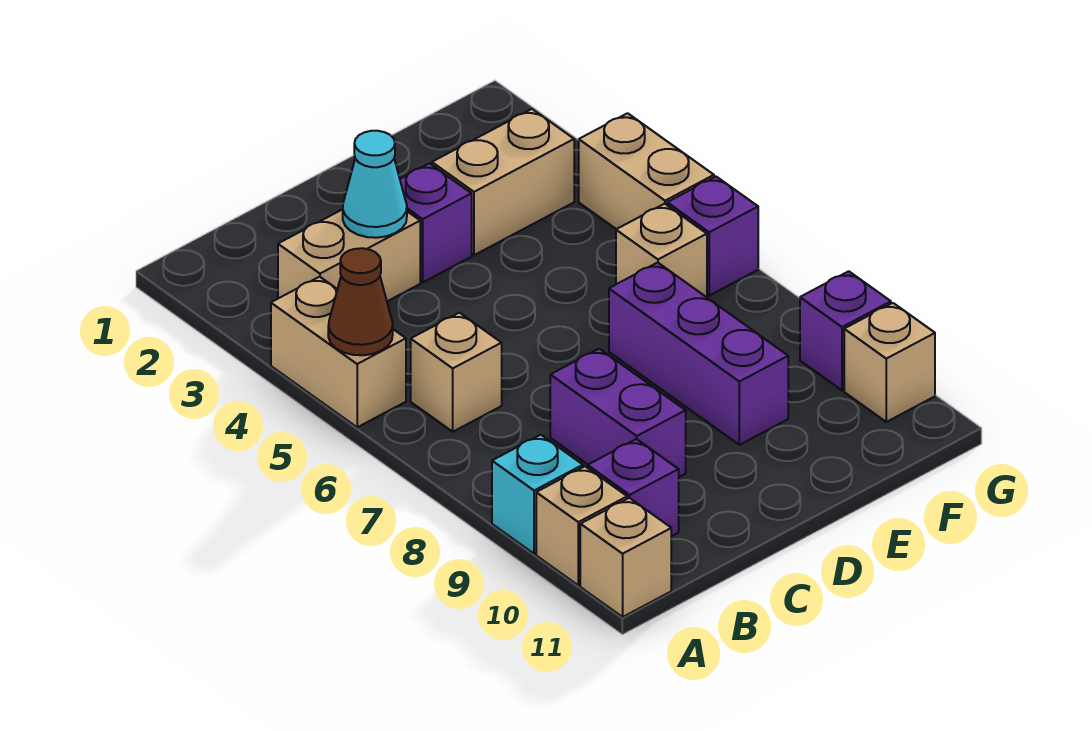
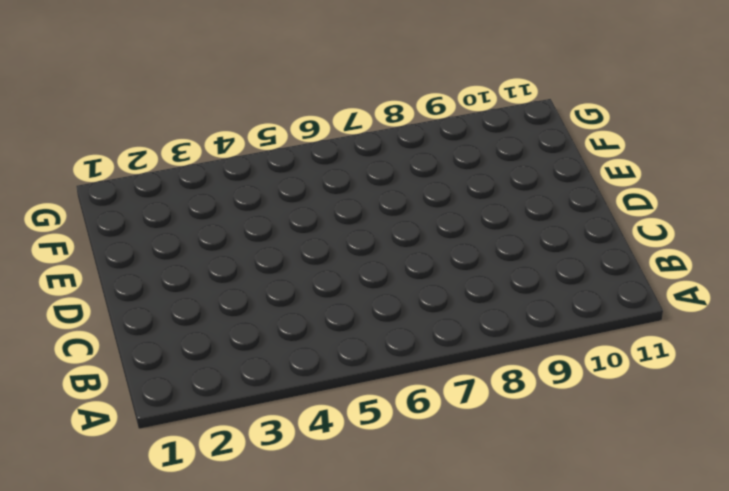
none -> tan brick A4:A5 level 1
none -> cyan brick A9 level 1
none -> tan brick A10 level 1

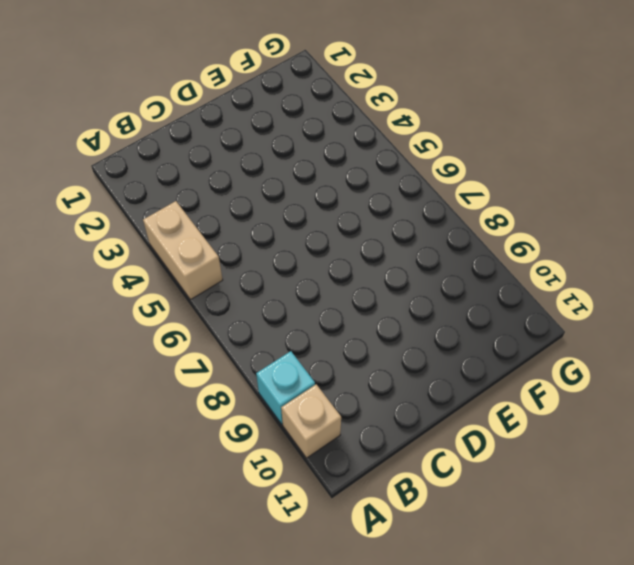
none -> tan brick A11 level 1
none -> tan brick B3:C3 level 1
none -> tan brick B6 level 1

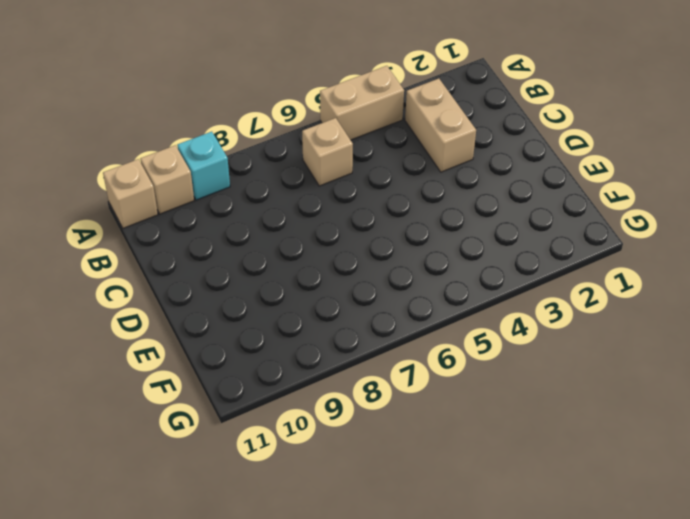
none -> purple brick B10 level 1
none -> purple brick C8:C9 level 1
none -> purple brick D3 level 1

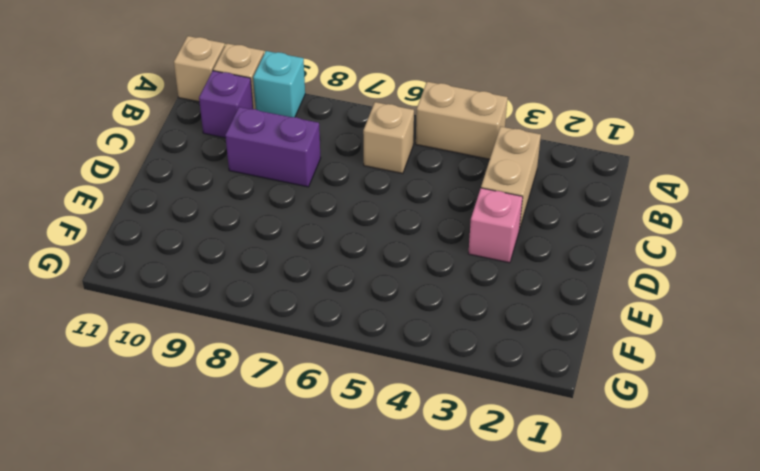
pink brick D3 level 1 -> purple brick D3 level 1
none -> tan brick E3:F3 level 1
none -> purple brick E7:E9 level 1
none -> tan brick F6 level 1

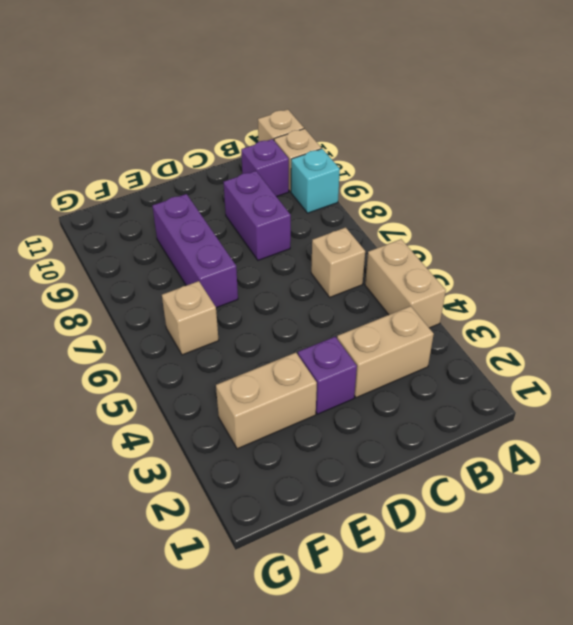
none -> tan brick G4:G5 level 1
none -> purple brick G6 level 1
none -> purple brick G9 level 1

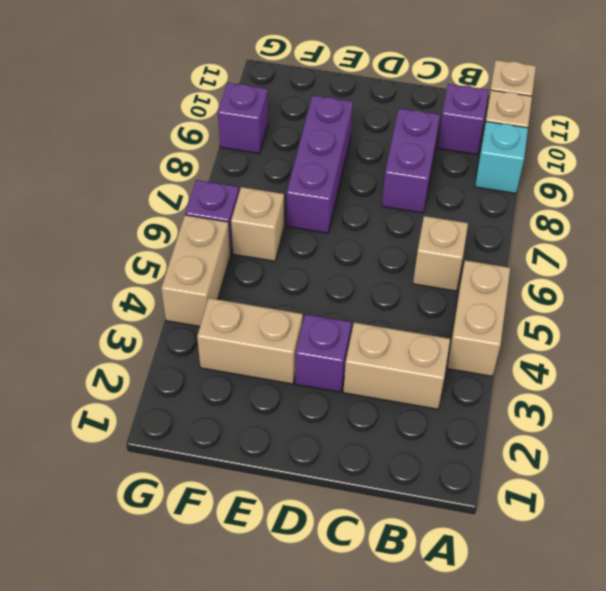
none -> tan brick G10 level 1
none -> brown cone A5 level 2
none -> cyan cone C3 level 2

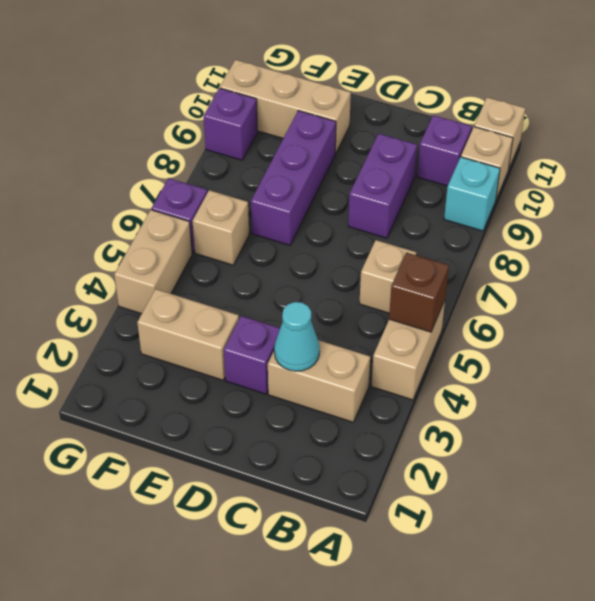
brown brick A5 level 2 -> brown cone A5 level 2
tan brick E10:G10 level 1 -> tan brick G10 level 1

